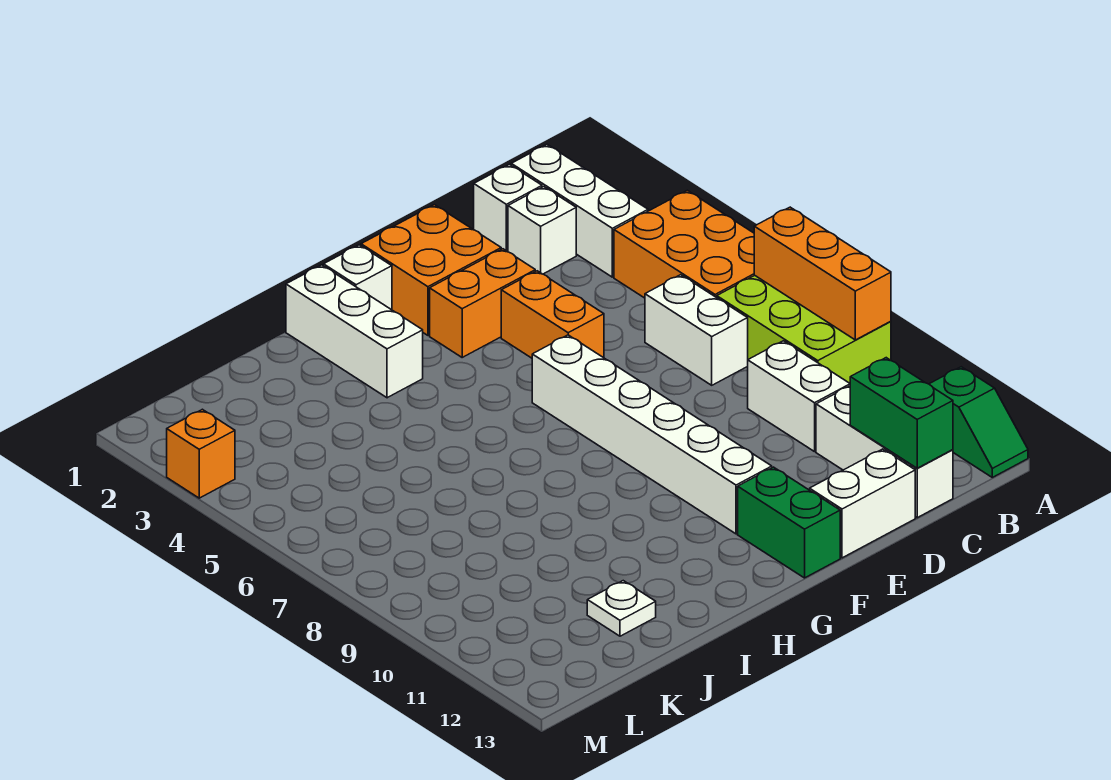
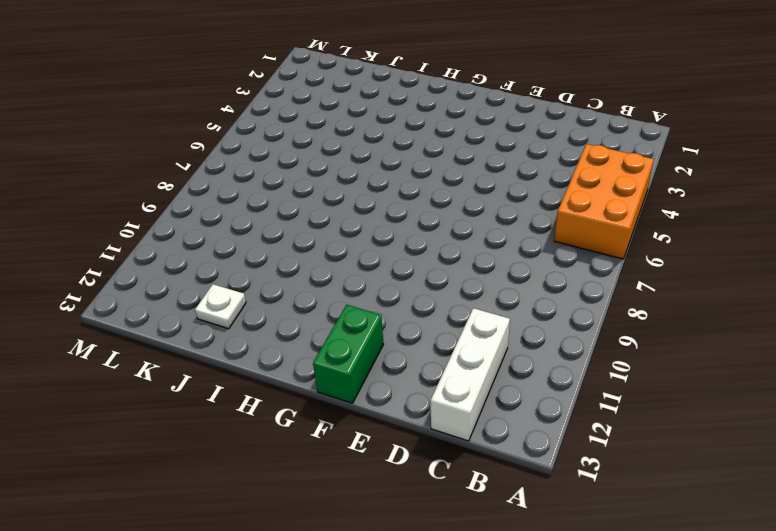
none -> lime brick A7:B9 level 1
none -> green slope A12:A13 level 1 top 12
none -> white brick B1:B3 level 1

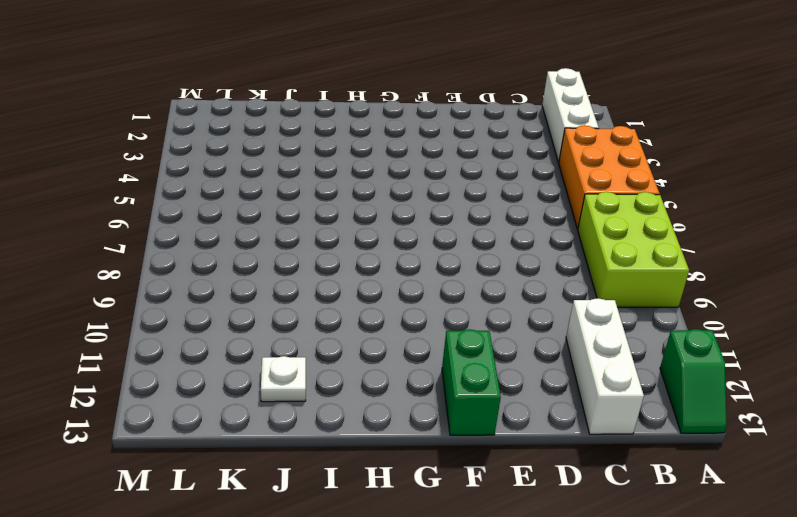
none -> white brick C1 level 1
none -> white brick C2 level 1
none -> white brick C6:C7 level 1

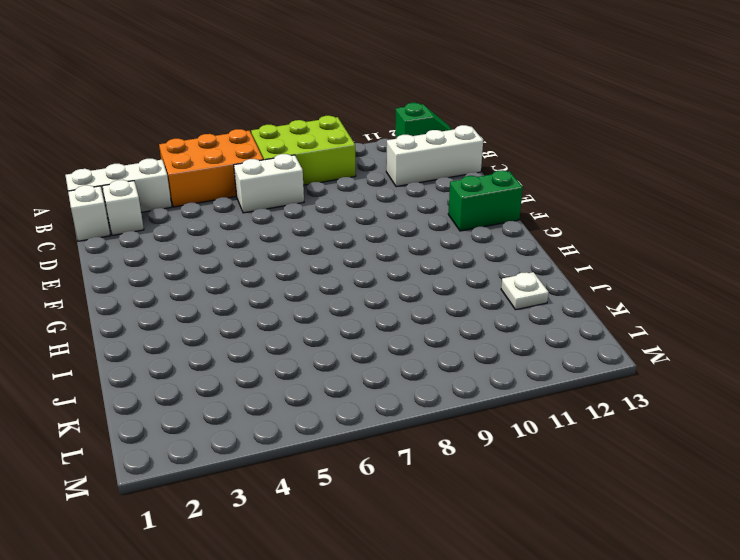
none -> white brick C9:C10 level 1
none -> white brick D13:E13 level 1
none -> orange brick E1:F2 level 1

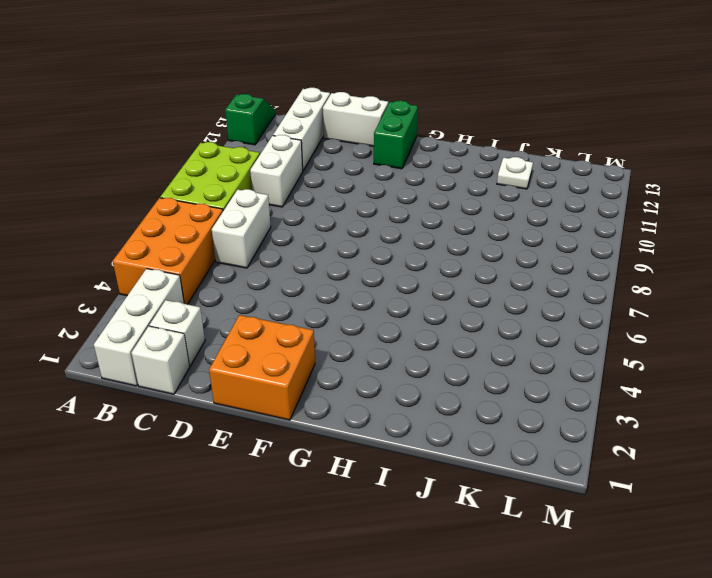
none -> orange brick E3:F3 level 1
none -> orange brick E4:E5 level 1
none -> white brick F6:F11 level 1

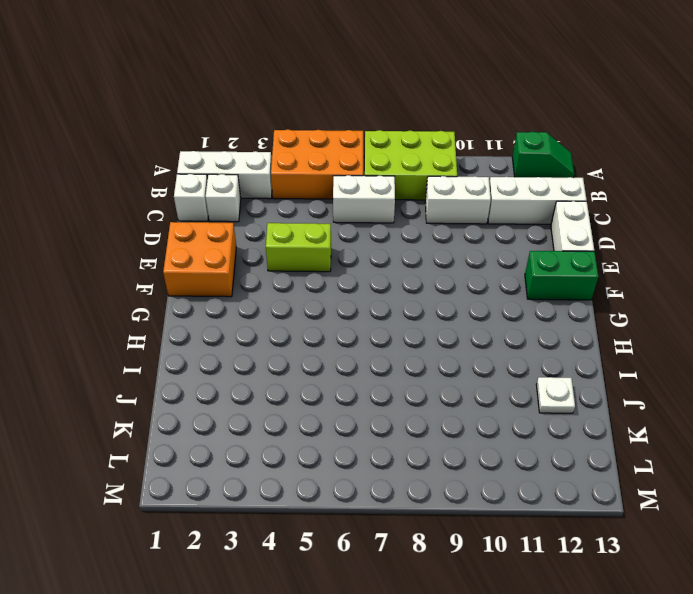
lime brick E4:E5 level 1 -> orange brick E4:E5 level 1
none -> orange brick E3:F3 level 1
none -> white brick F6:F11 level 1
none -> white brick G1 level 1

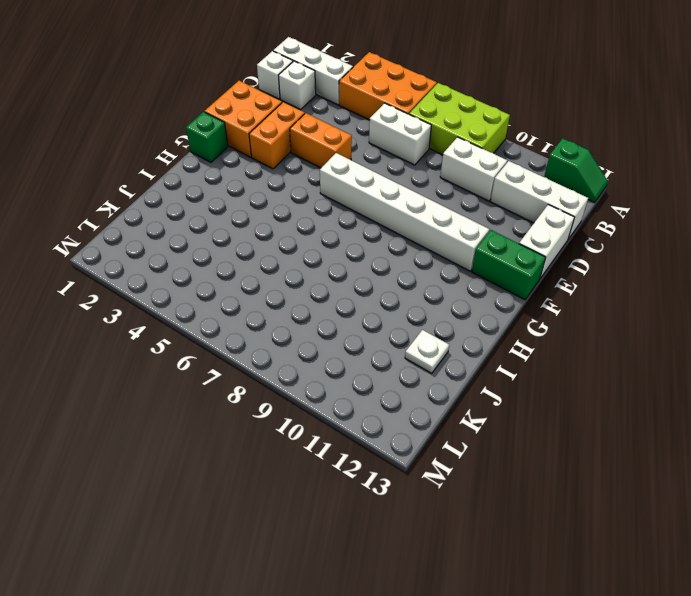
green brick G1 level 1 -> white brick G1 level 1
none -> white brick H1:H3 level 1
none -> orange brick M3 level 1
none -> orange brick A7:A9 level 2

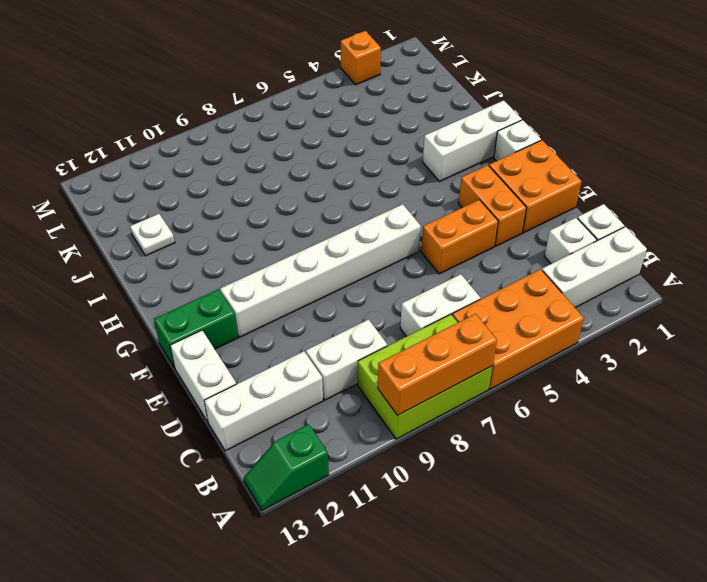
none -> green brick C12:C13 level 2

